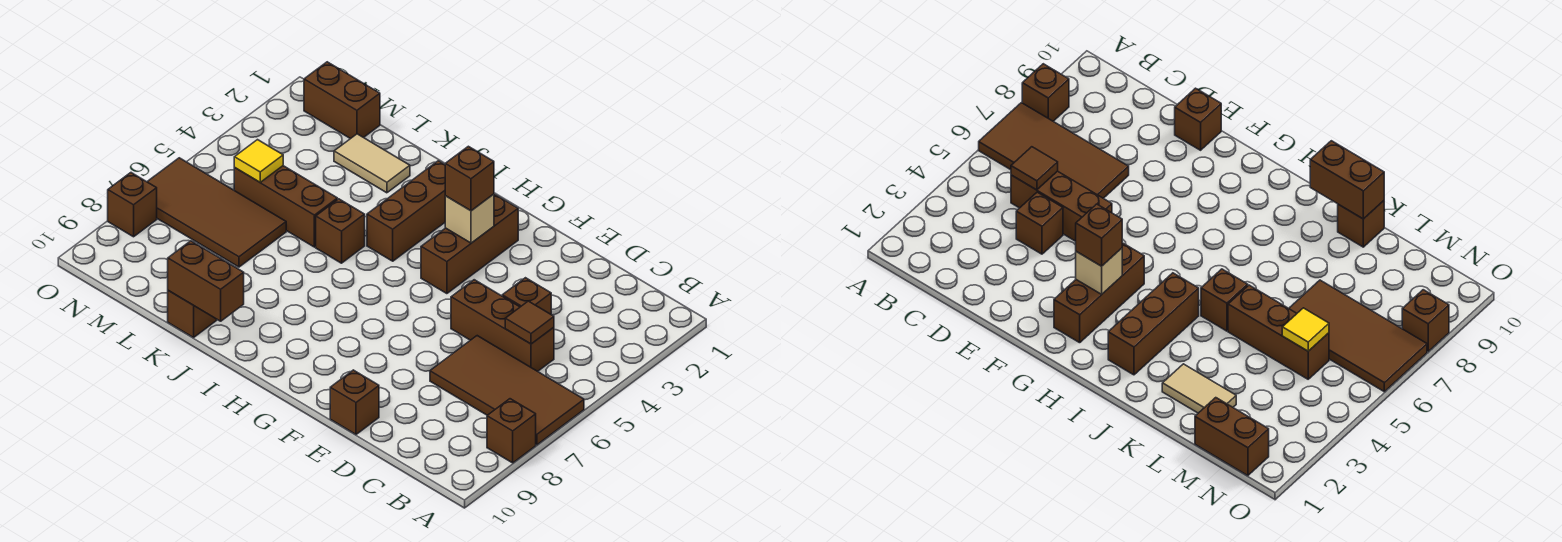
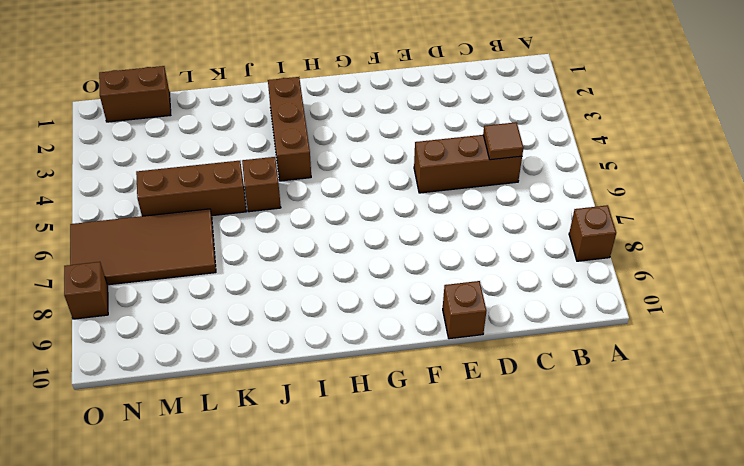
none -> brown tile A6:D7 level 1
none -> brown brick D4 level 1
none -> brown brick G2:G4 level 1

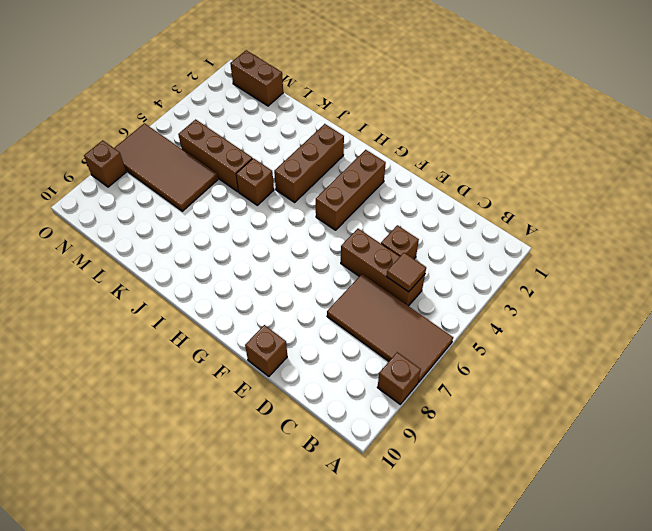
none -> tan tile K2:L2 level 1
none -> brown brick K10 level 1
none -> tan brick G3 level 2

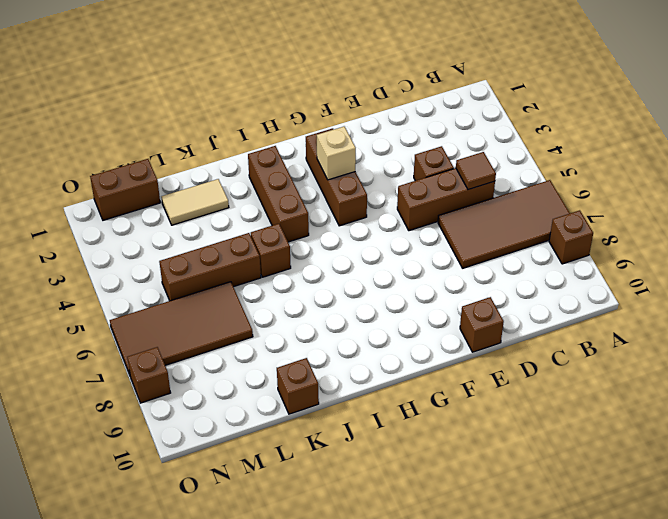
none -> brown brick J10:K10 level 2
none -> yellow tile M5 level 2
none -> brown brick G3 level 3

